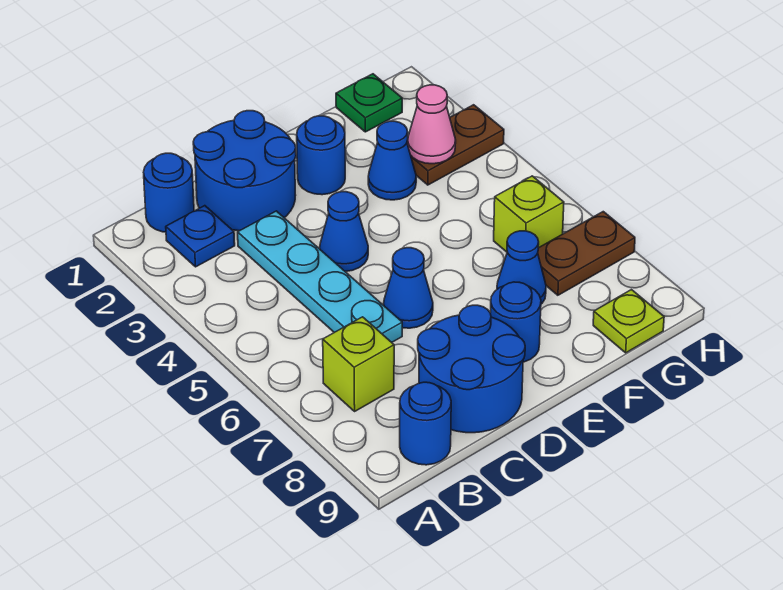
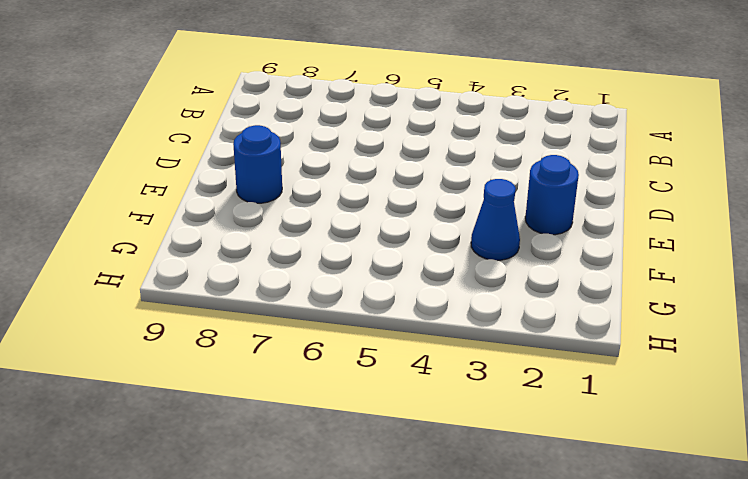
none -> blue round brick B1 level 1
none -> blue plate B2 level 1
none -> lime brick B7 level 1

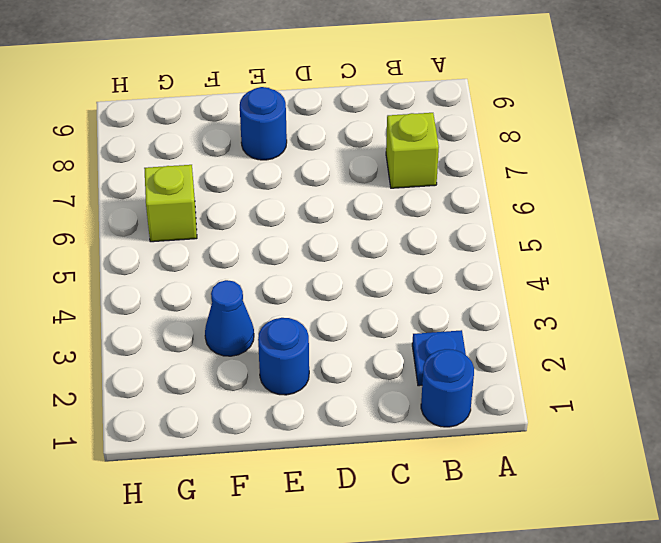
none -> blue round brick B9 level 1
none -> blue round brick C1:D2 level 1
none -> cyan plate C3:C6 level 1

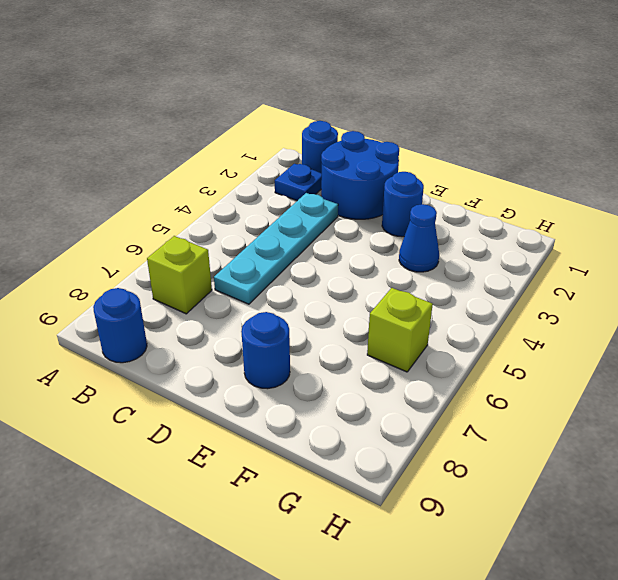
none -> blue round brick C8:D9 level 1
none -> blue cone D4 level 1
none -> blue cone D6 level 1

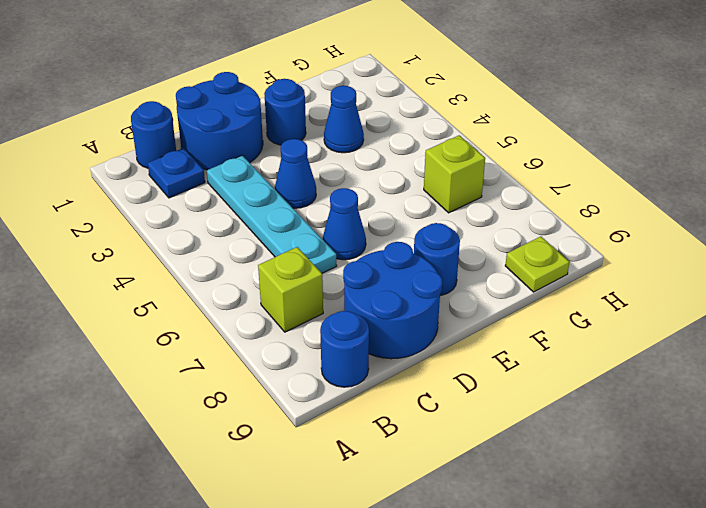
none -> blue cone F7 level 1
none -> green plate G1 level 1
none -> brown plate G3:H3 level 1

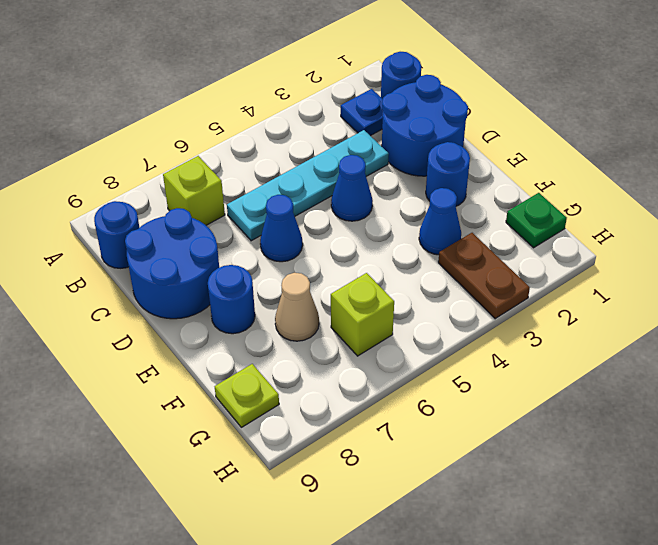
tan cone F7 level 1 -> blue cone F7 level 1
none -> brown plate G7:H7 level 1
none -> pink cone G3 level 2

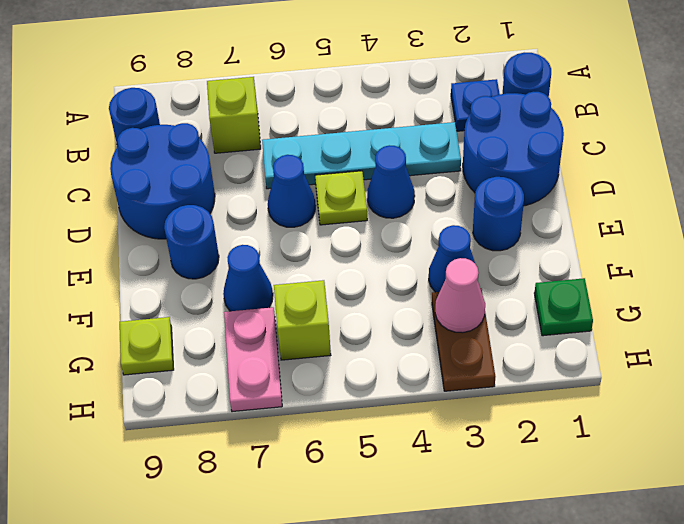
lime plate D5 level 1 -> none
pink plate G7:H7 level 1 -> brown plate G7:H7 level 1

